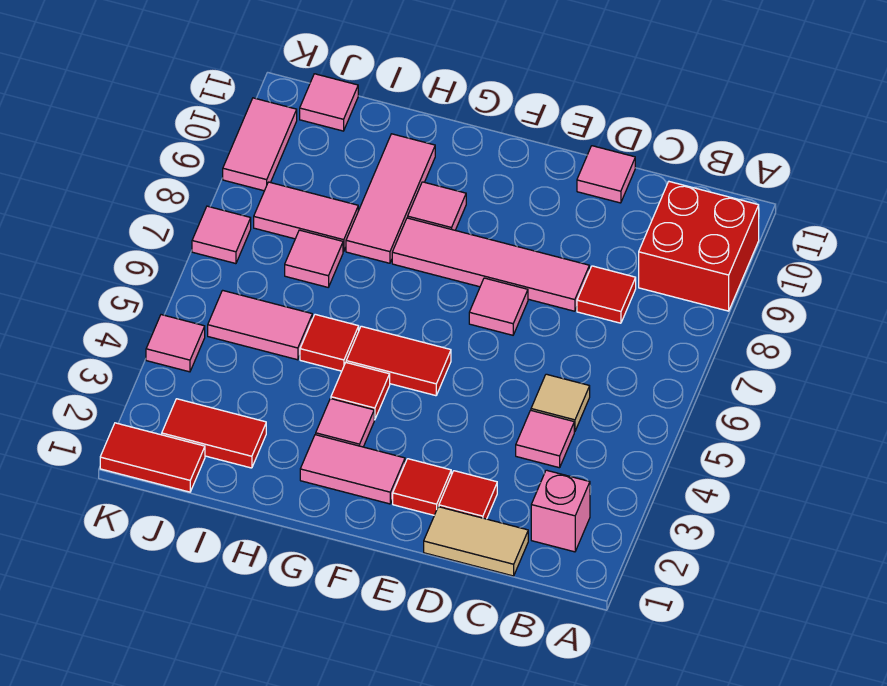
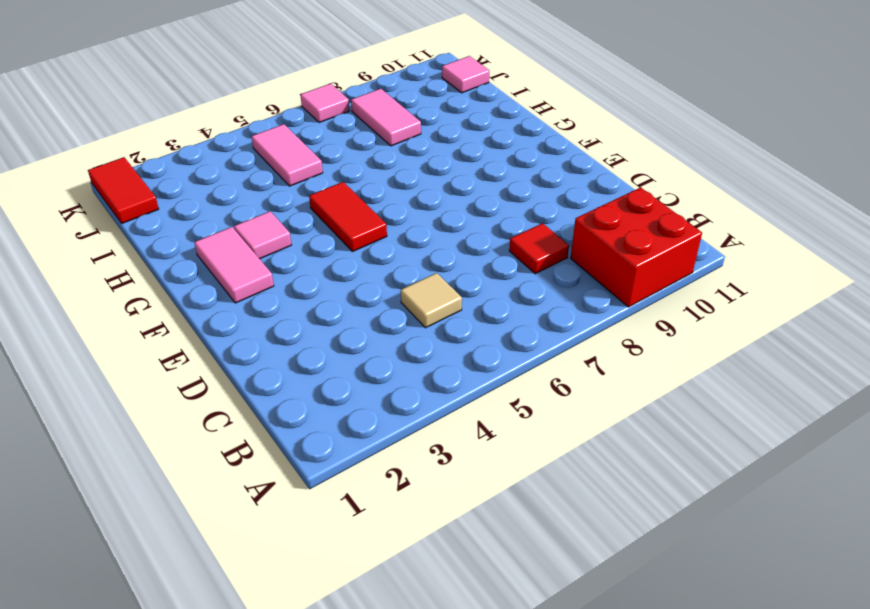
none -> pink brick B2 level 1
none -> tan tile C1:D1 level 1
none -> pink tile C4 level 1

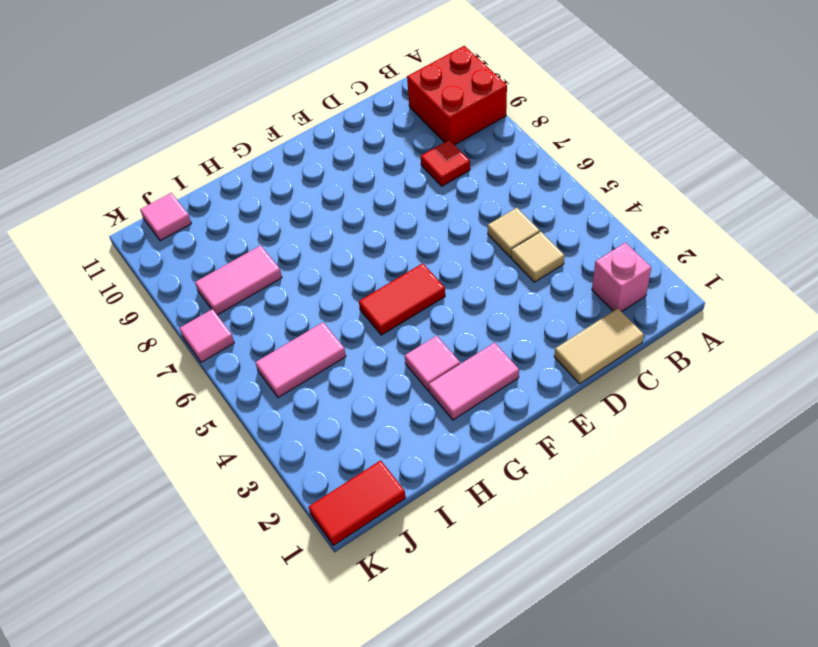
tan tile C4 level 1 -> pink tile C4 level 1
none -> red tile D2 level 1
none -> pink tile D8:G8 level 1
none -> pink tile D11 level 1

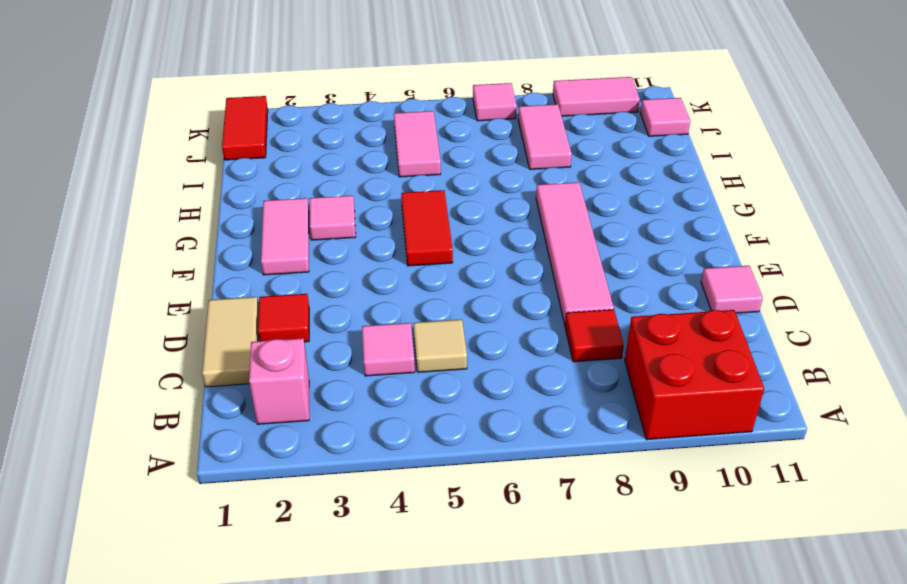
none -> red tile E2 level 1
none -> pink tile E7 level 1
none -> red tile G4 level 1

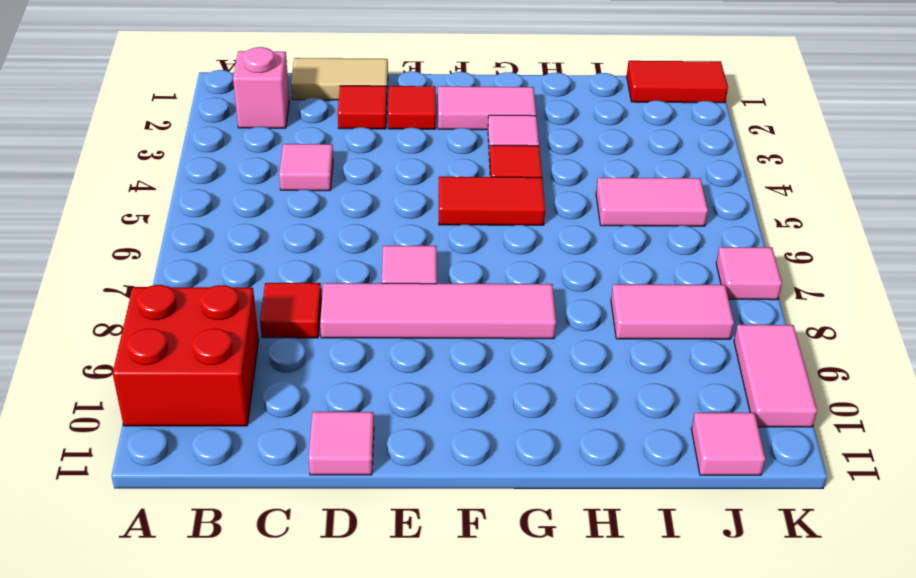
none -> tan tile C5 level 1
none -> pink tile G9 level 1
none -> red tile H5 level 1

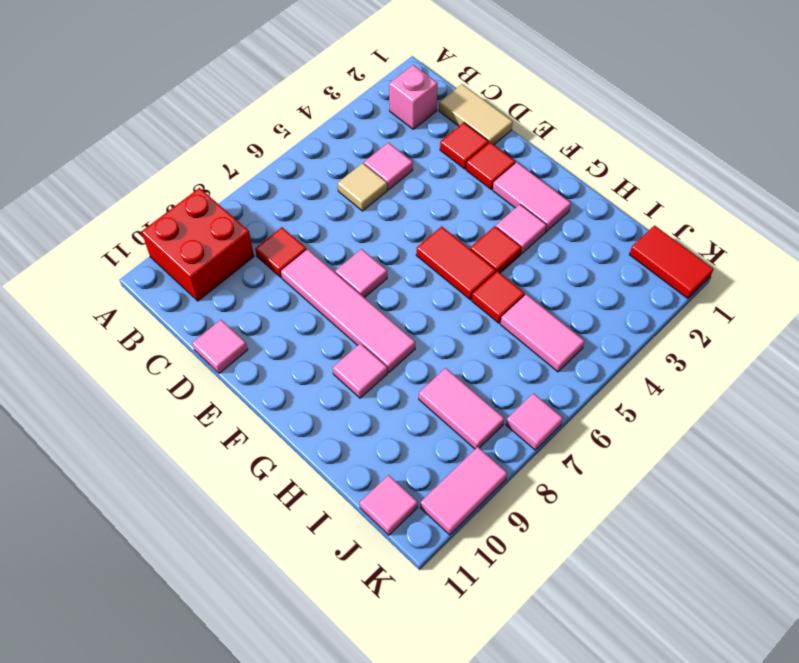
none -> pink tile H8:H10 level 1
none -> red tile I2:J2 level 1
none -> pink tile I7 level 1

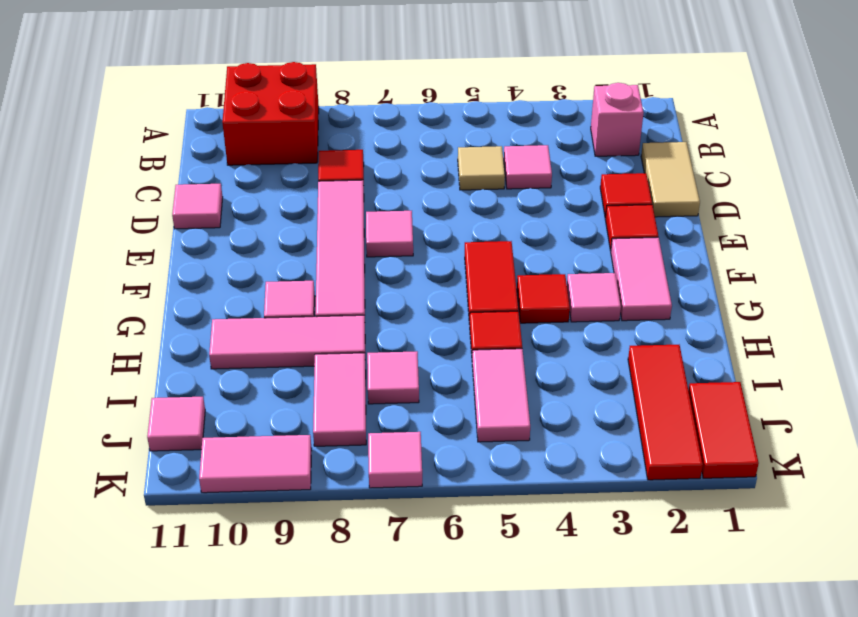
red tile I2:K2 level 1 -> red tile I2:J2 level 1
none -> pink tile K4 level 1

